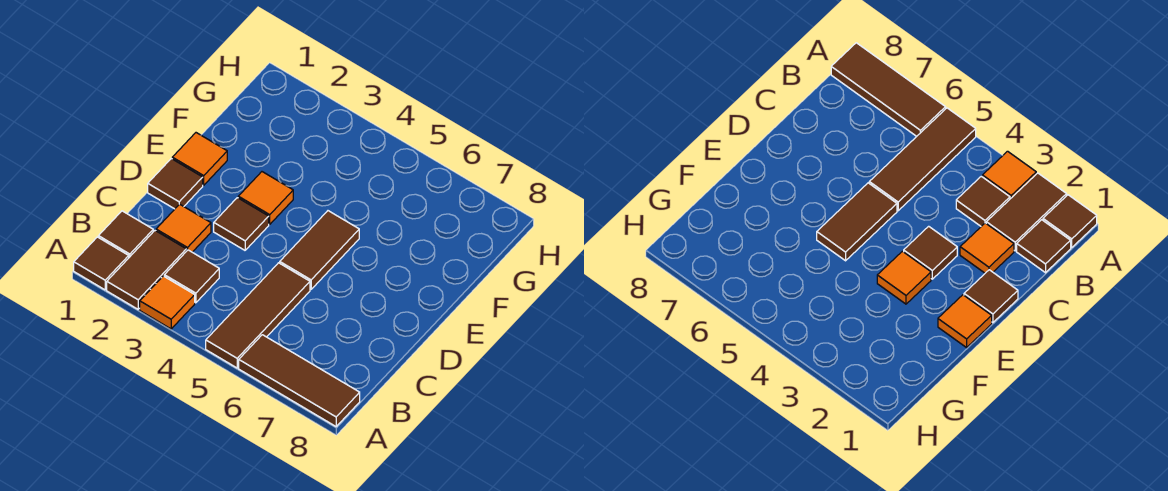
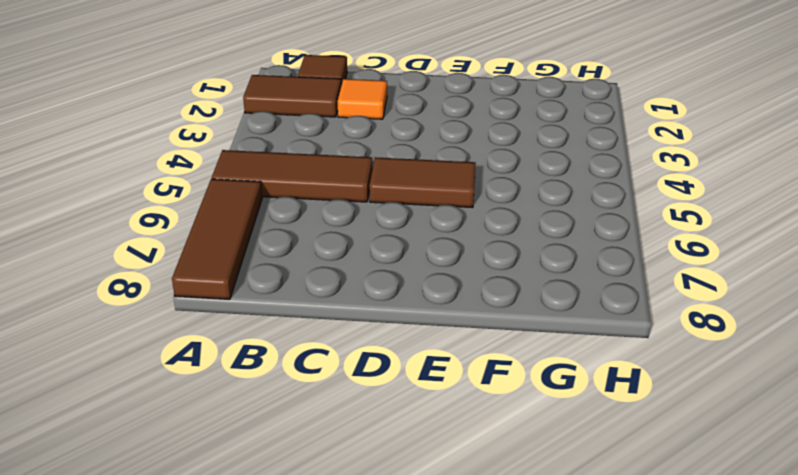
none -> brown tile A1 level 1
none -> orange tile A3 level 1
none -> brown tile B3 level 1

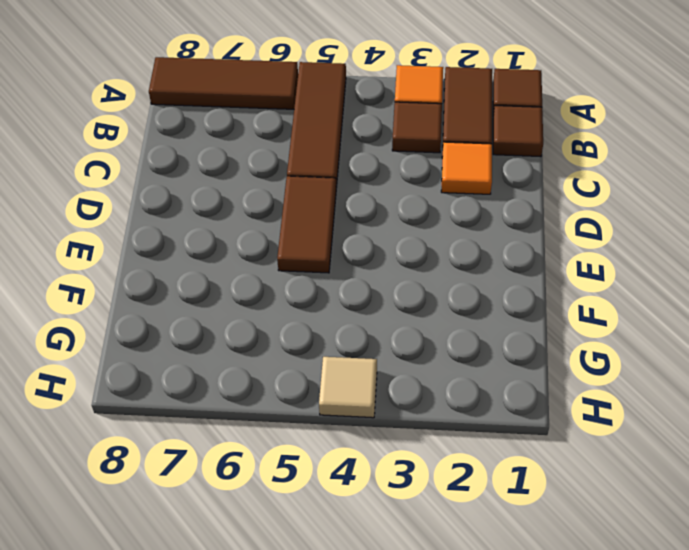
tan tile H4 level 1 -> none
none -> brown tile D1 level 1
none -> brown tile D3 level 1
none -> orange tile E1 level 1

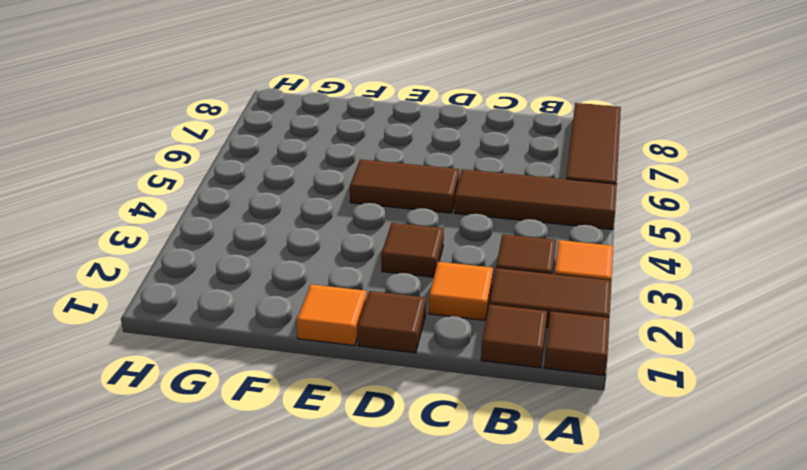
none -> orange tile E3 level 1

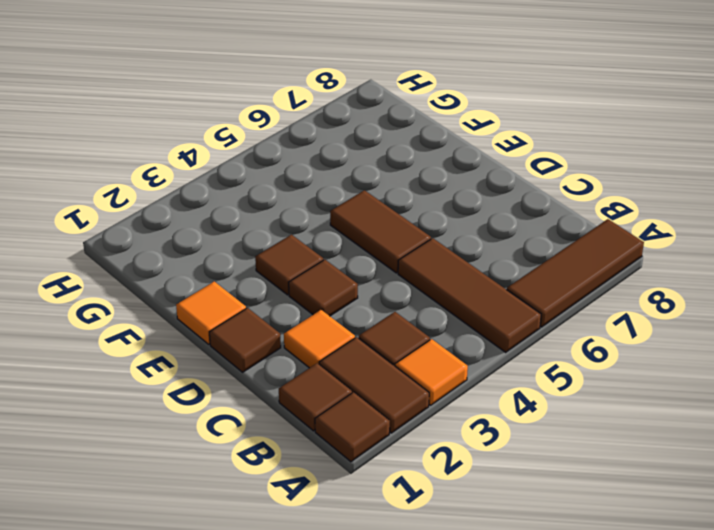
brown tile E3 level 1 -> orange tile E3 level 1

